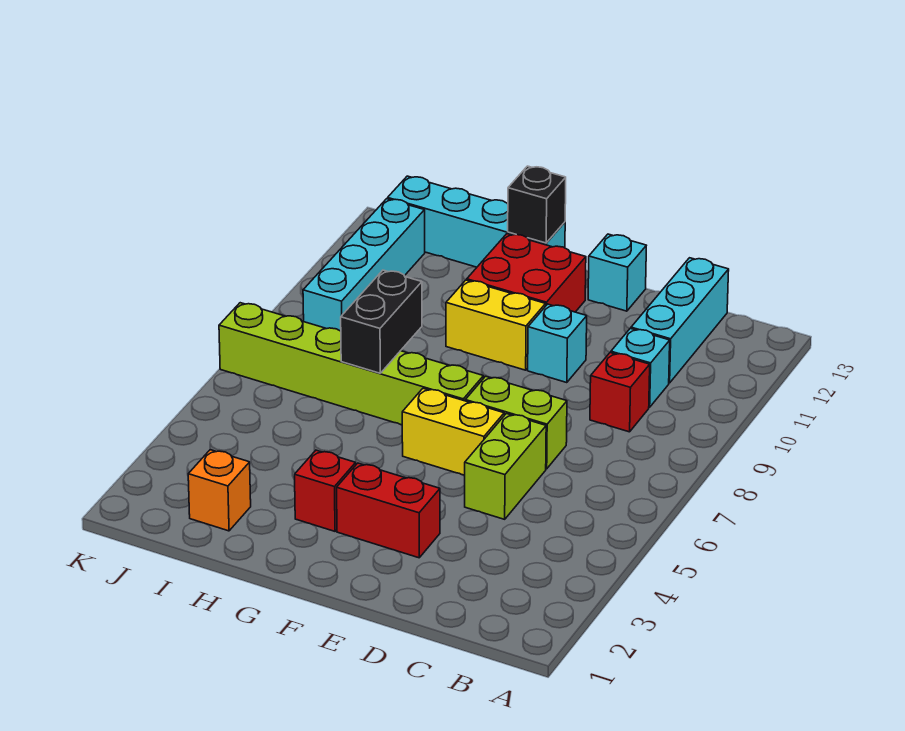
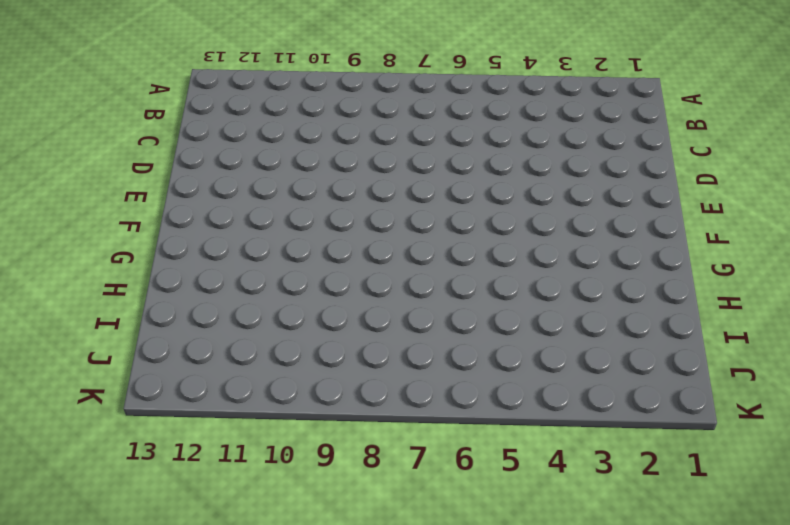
none -> red brick C9 level 1
none -> cyan brick C10 level 1
none -> cyan brick C11:C13 level 1

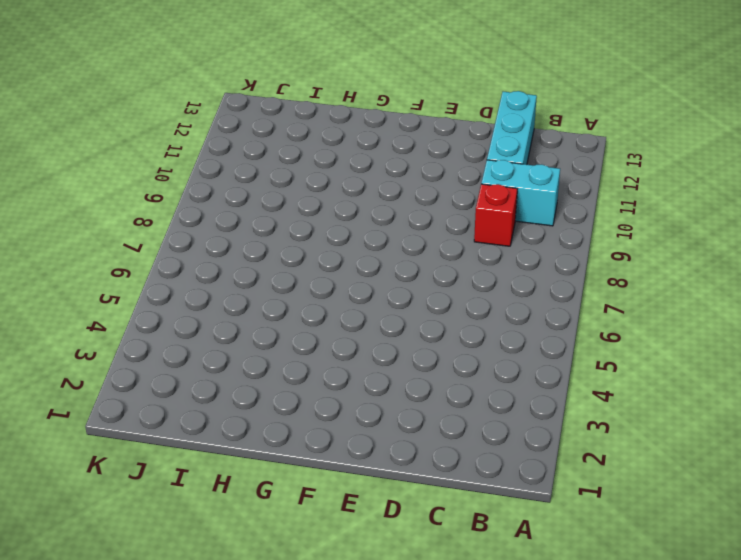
cyan brick B10:C10 level 1 -> cyan brick C10 level 1
none -> lime brick D5:D6 level 1
none -> lime brick D7:E7 level 1
none -> red brick E3:F3 level 1

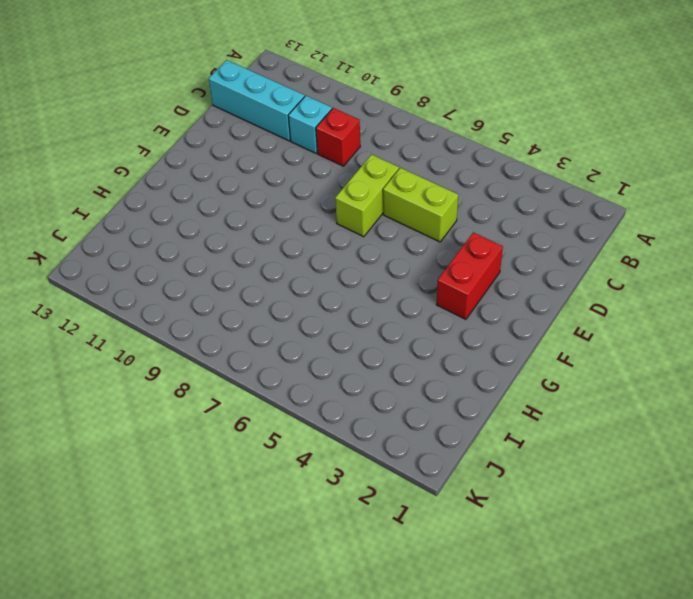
none -> yellow brick E6:F6 level 1
none -> cyan brick E10 level 1
none -> cyan brick E13 level 1

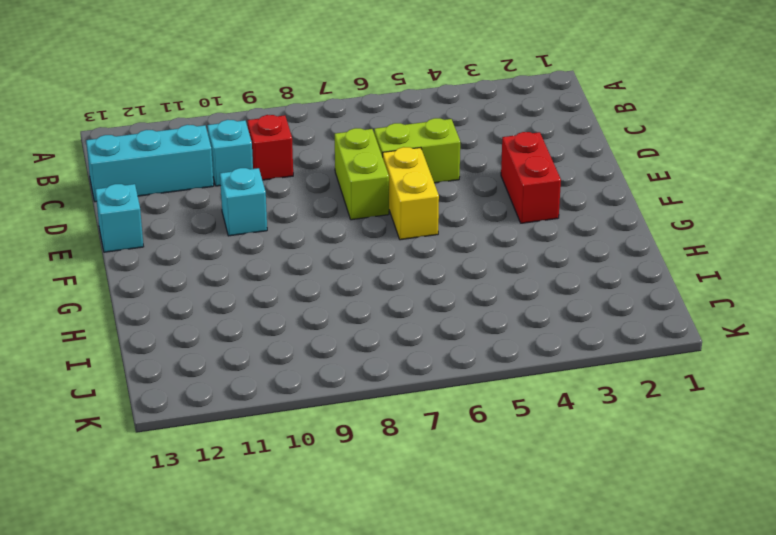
none -> lime brick F7:K7 level 1
none -> yellow brick F10:G10 level 1
none -> red brick F11:G12 level 1

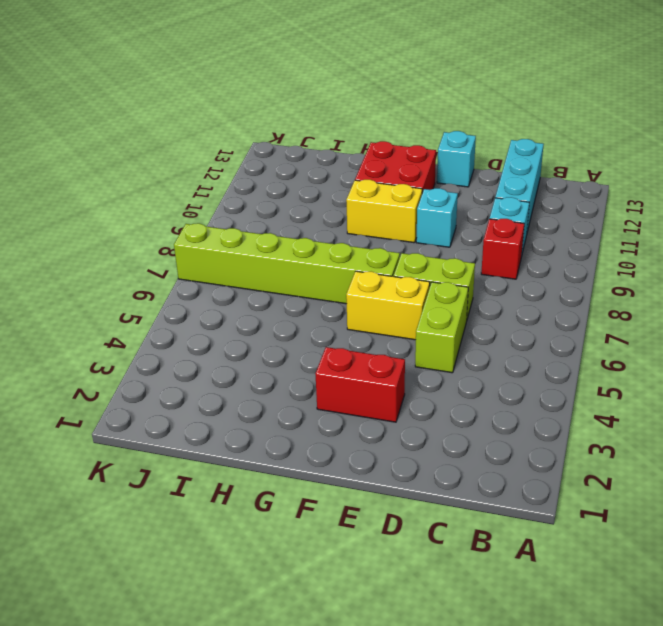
none -> red brick G3 level 1
none -> cyan brick G13:J13 level 1
none -> orange brick I2 level 1

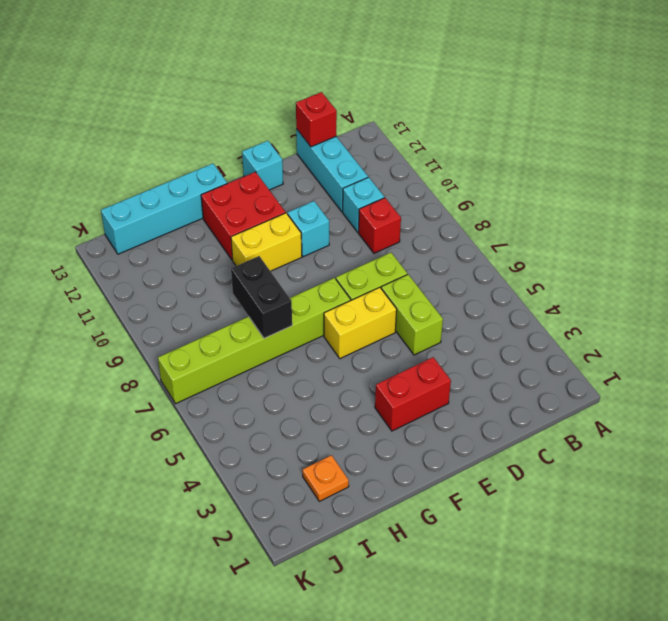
red brick C13 level 2 -> red brick G3 level 1
orange plate I2 level 1 -> orange brick I2 level 1
none -> cyan brick J9:J12 level 1
none -> black brick G13 level 2

